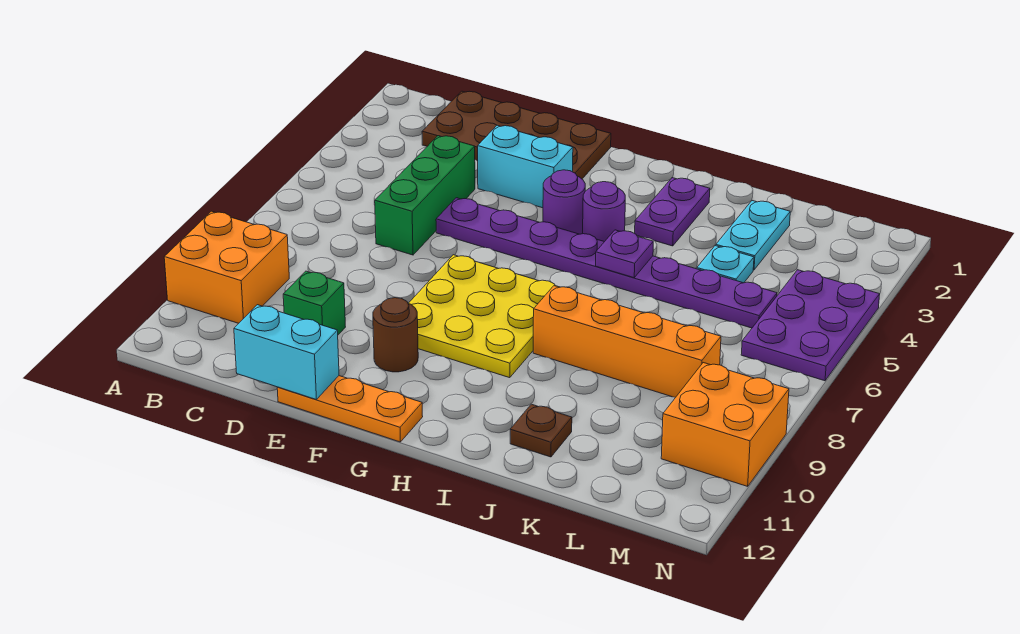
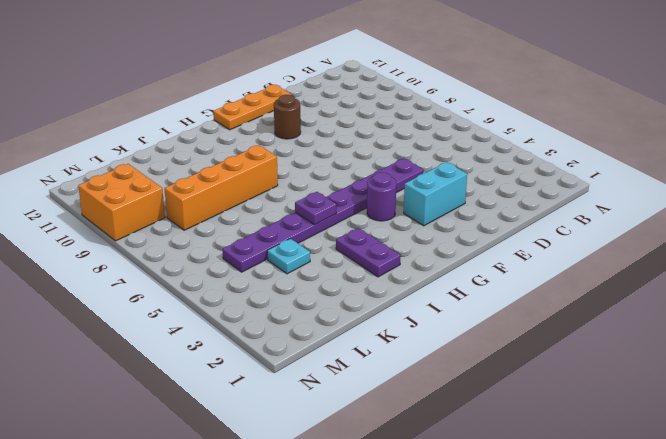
none -> orange brick A9:B10 level 1
none -> brown plate C1:F2 level 1
none -> green brick D4:D6 level 1

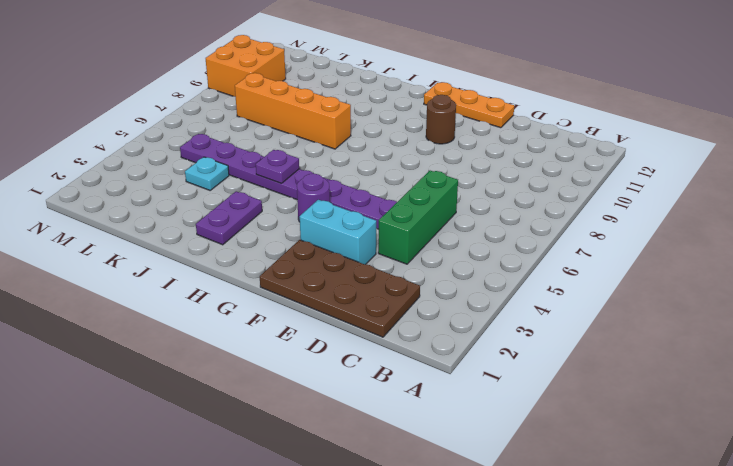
none -> orange brick A9:B10 level 1
none -> green brick D10 level 1
none -> yellow plate F7:H9 level 1

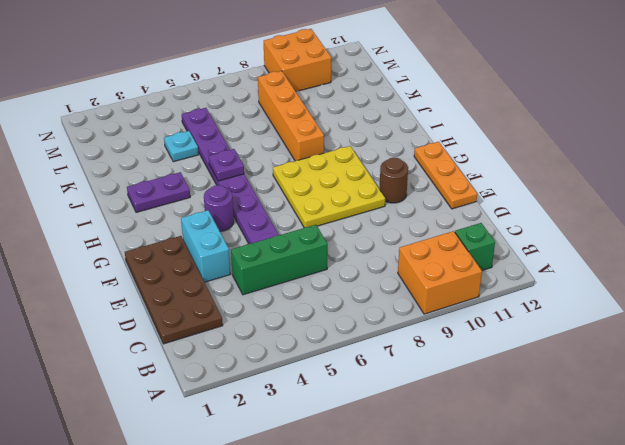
green brick B11 level 1 -> green brick D10 level 1
none -> purple round brick H4 level 1
none -> brown plate J11 level 1
none -> cyan plate K2:K3 level 1

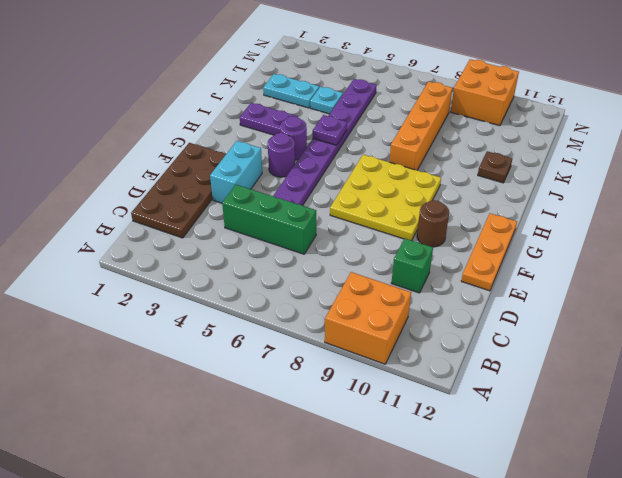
none -> purple plate M4:N6 level 1
none -> cyan brick D12:E12 level 2

